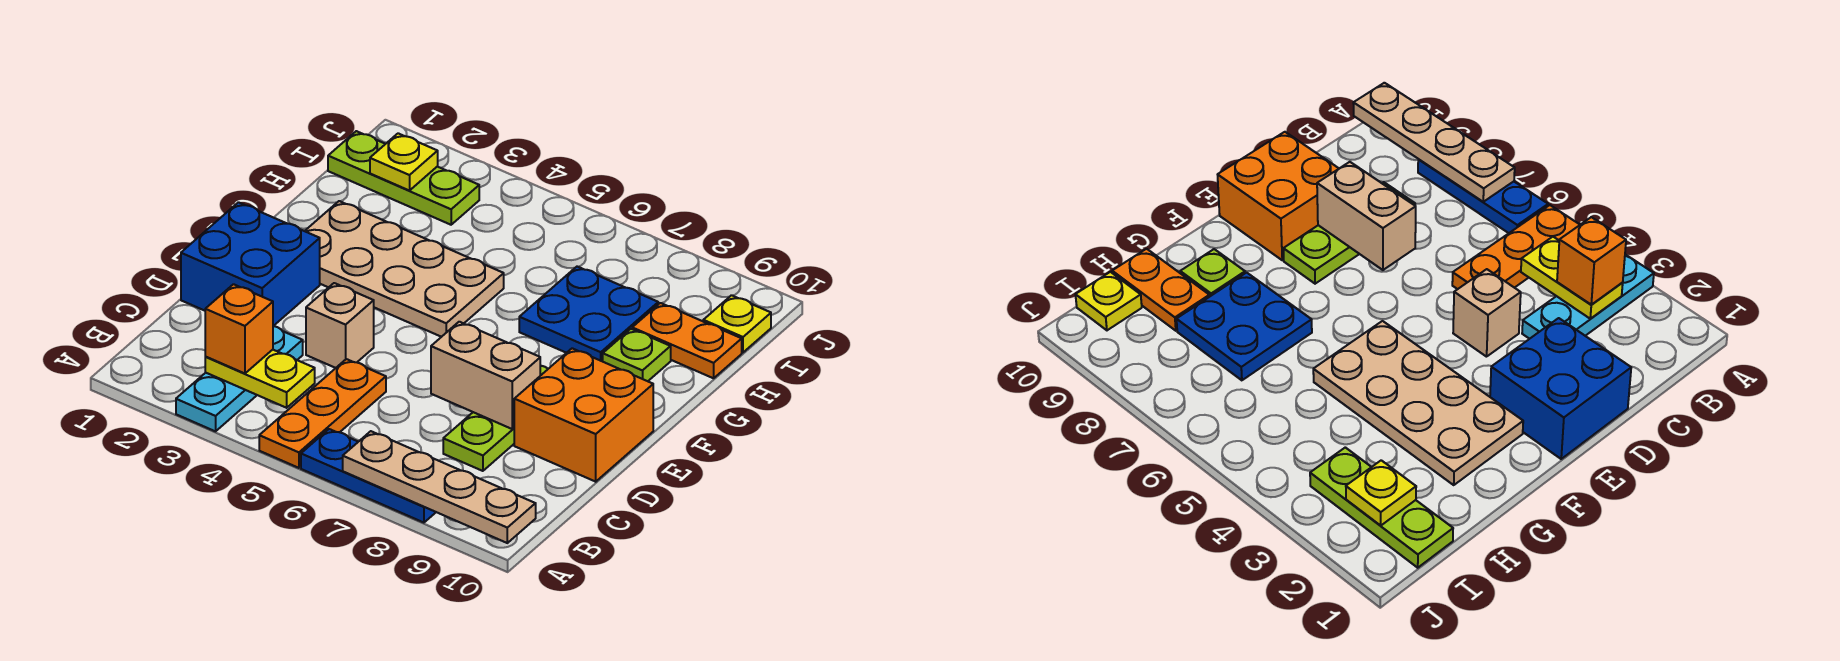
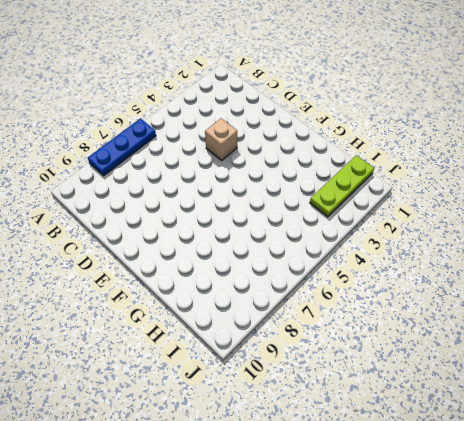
none -> cyan plate A3:C3 level 1
none -> orange plate A5:C5 level 1
none -> lime plate C8:E8 level 1

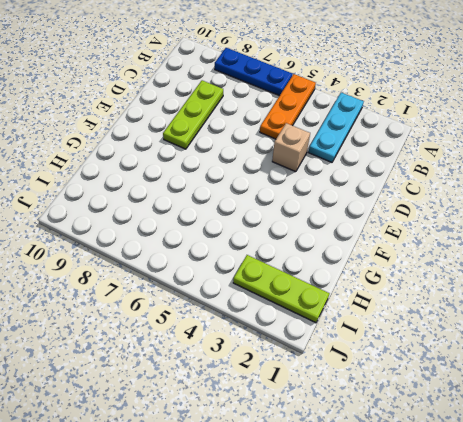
none -> blue brick D1:E2 level 1
none -> orange brick D9:E10 level 1
none -> tan plate F2:G5 level 1

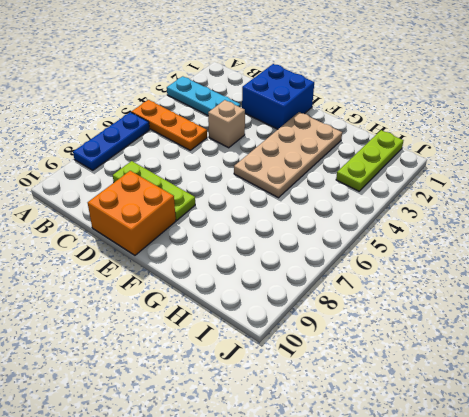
none -> blue plate G7:H8 level 1
none -> lime plate G9 level 1
none -> orange plate H9:H10 level 1

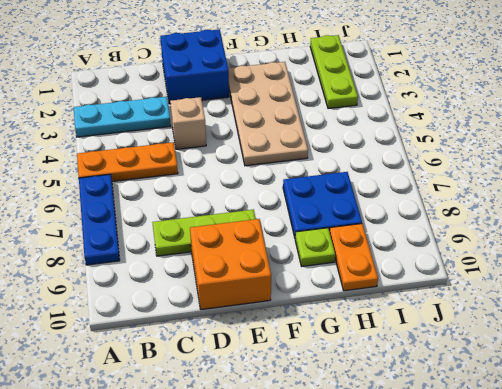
none -> yellow plate I10 level 1
none -> tan plate A7:A10 level 2
none -> yellow plate B3:B4 level 2

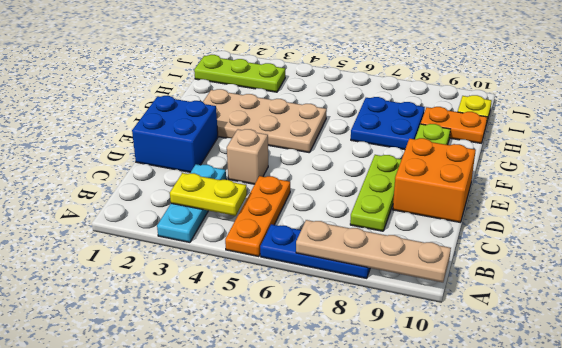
none -> tan brick D7:D8 level 2
none -> yellow plate I2 level 2
none -> orange brick B3 level 3

